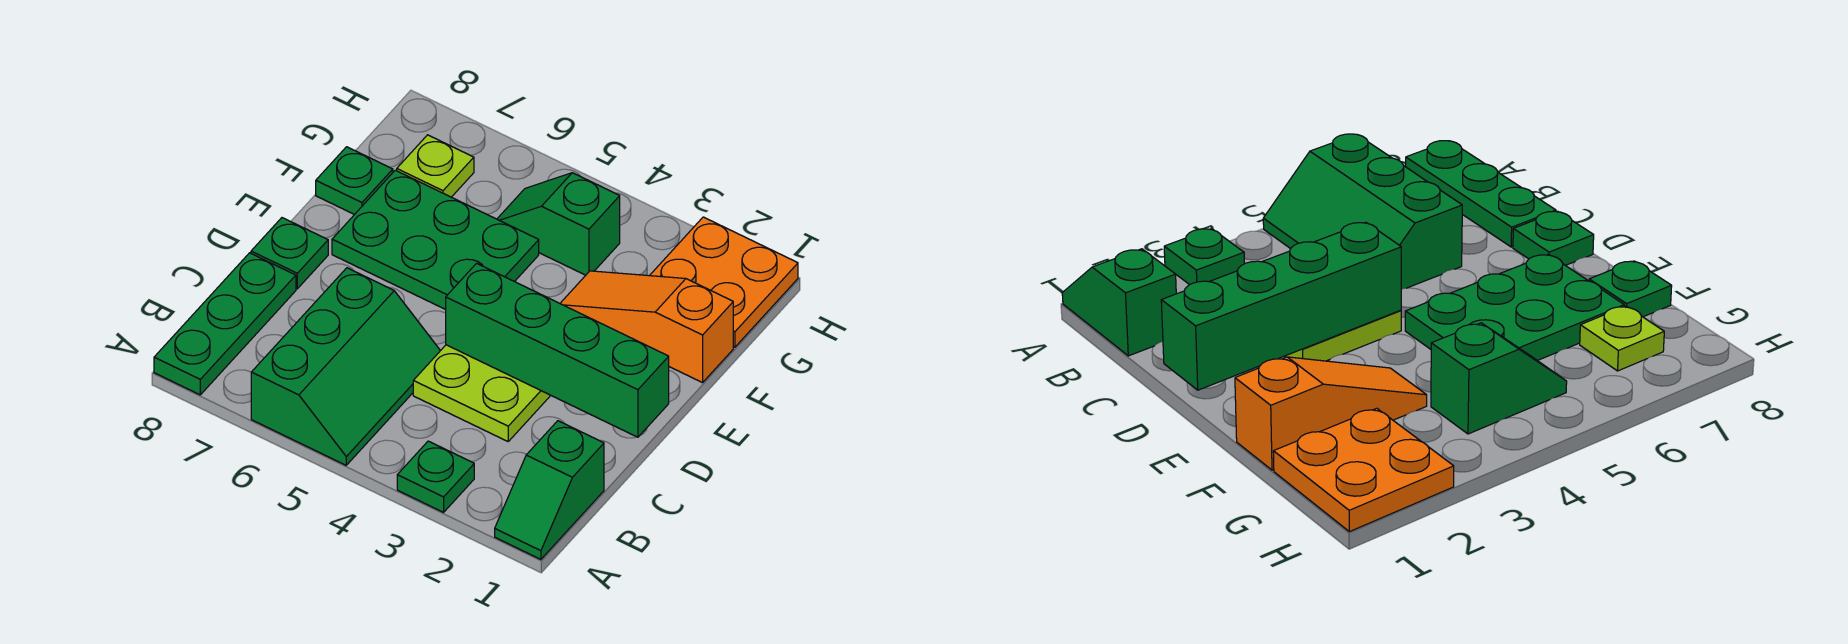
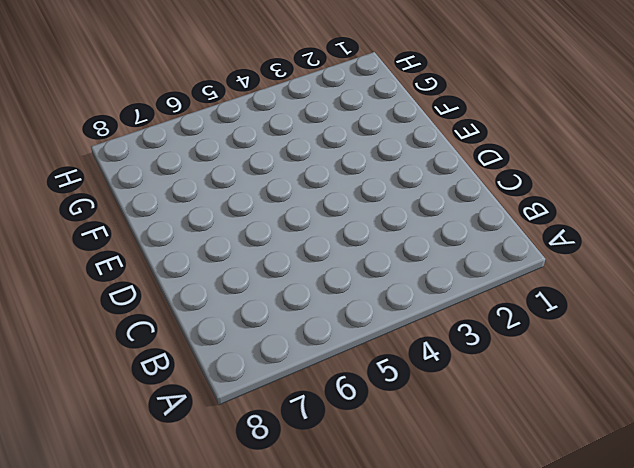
none -> green slope A1:B1 level 1 top B
none -> green plate A3 level 1
none -> green slope A5:C6 level 1 top 6

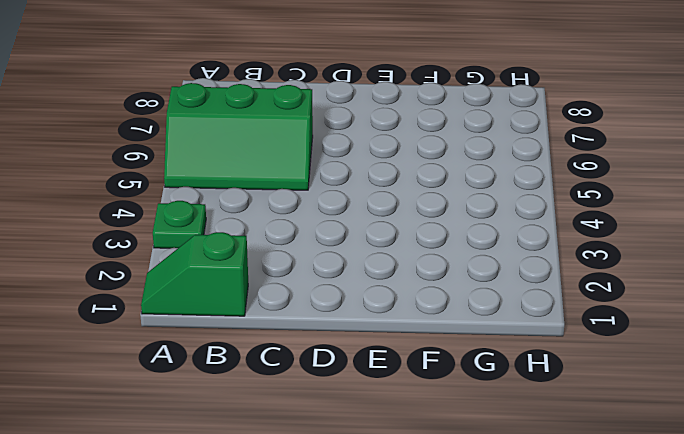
none -> green plate A8:C8 level 1
none -> lime plate C3:D4 level 1
none -> green plate D8 level 1

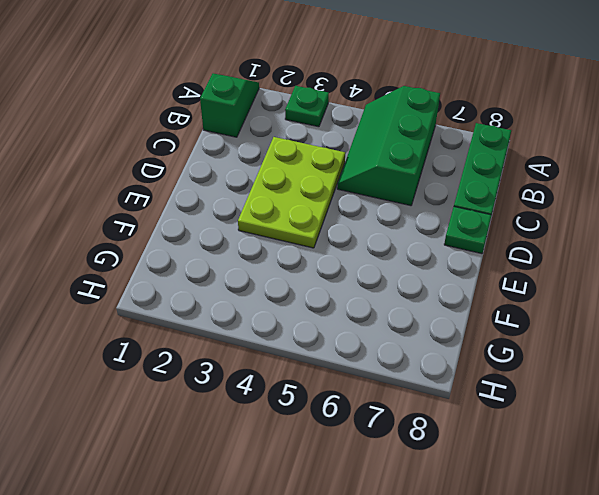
lime plate C3:E4 level 1 -> lime plate C3:D4 level 1
none -> green plate E5:F7 level 1
none -> orange slope F1:F3 level 1 top 1
none -> green plate F8 level 1

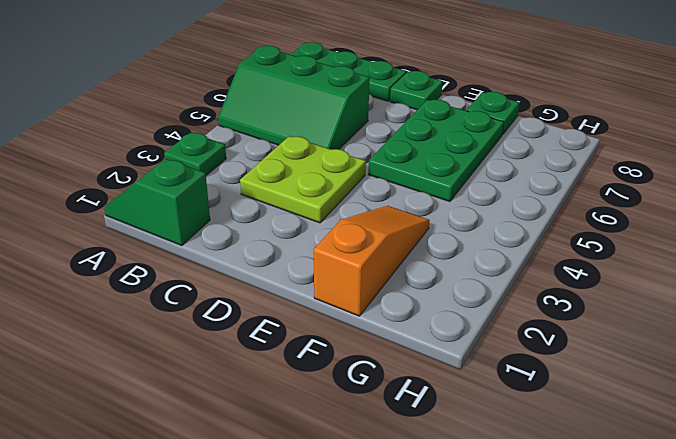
none -> orange plate G1:H2 level 1
none -> green slope G4:G5 level 1 top 4
none -> lime plate G7 level 1

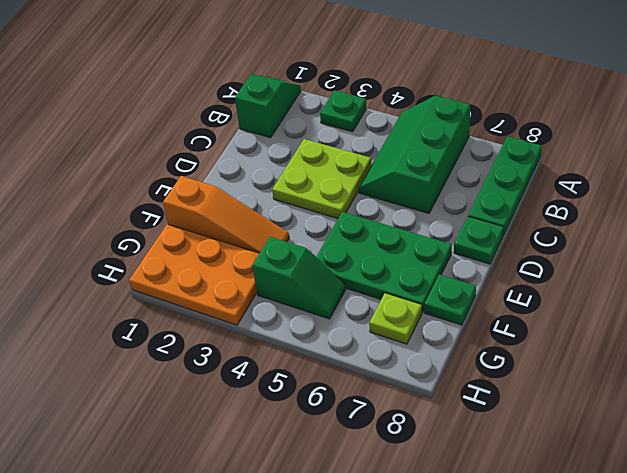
orange plate G1:H3 level 1 -> orange plate G1:H2 level 1
none -> green brick D1:D4 level 2

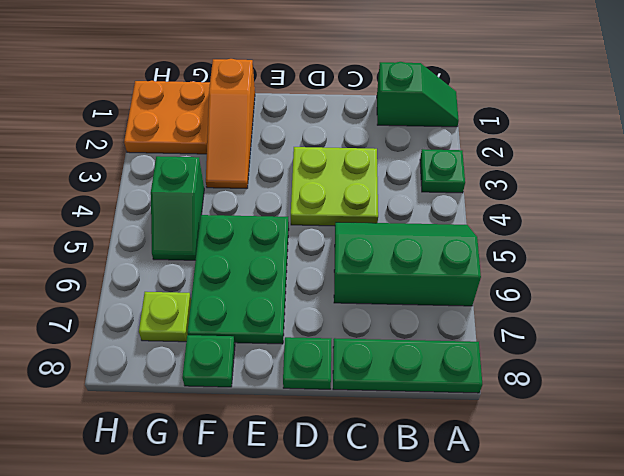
none -> green brick D1:D4 level 2

